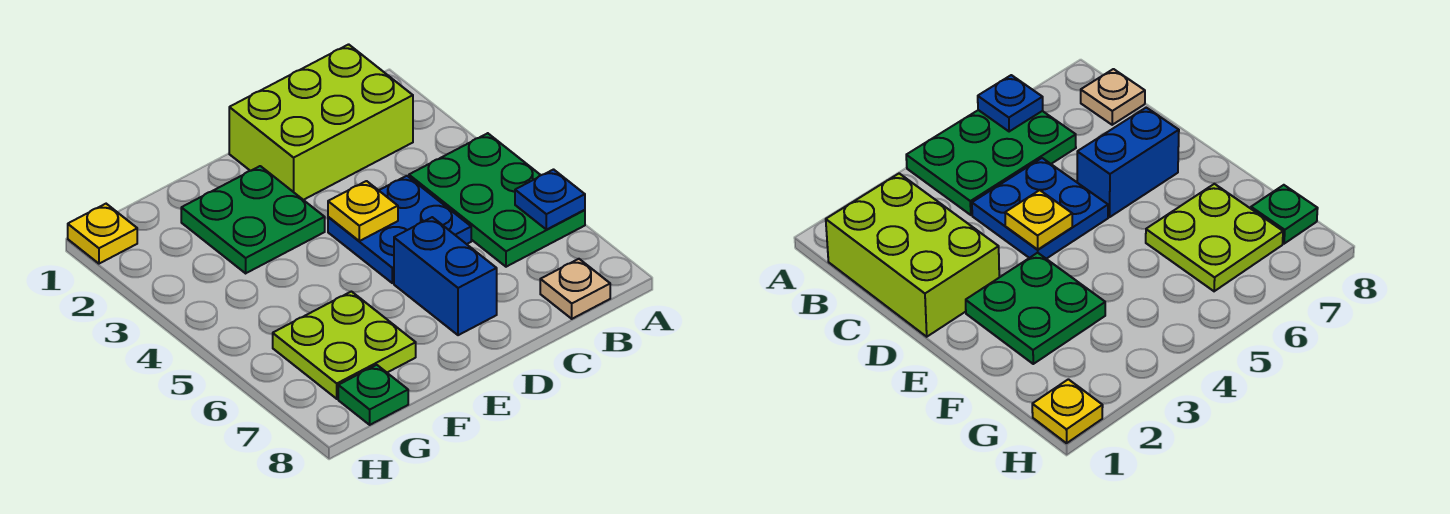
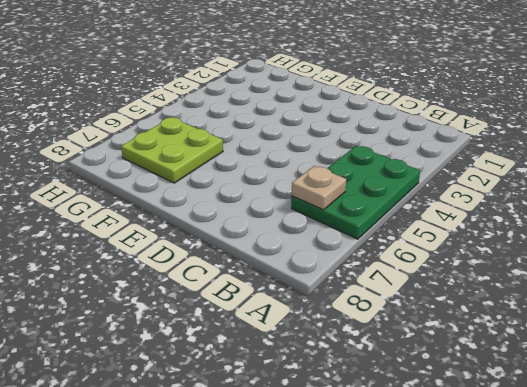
tan plate B6 level 2 -> tan plate B8 level 1
none -> lime brick B1:D2 level 1
none -> blue plate C4:D5 level 1

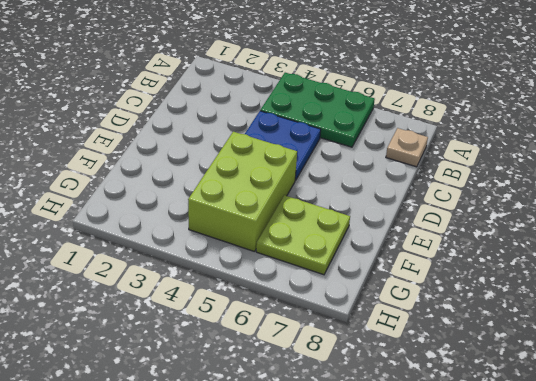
lime brick E4:G5 level 1 -> lime brick B1:D2 level 1
none -> blue brick D6:D7 level 1
none -> green plate E2:F3 level 1

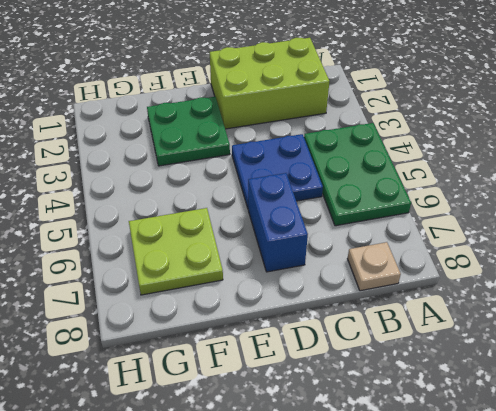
none -> green plate G8 level 1
none -> yellow plate H1 level 1

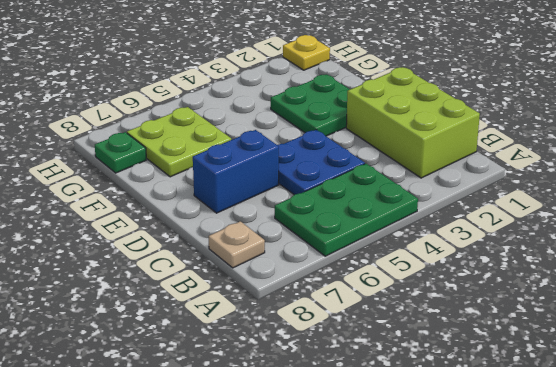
none -> blue plate A6 level 2
none -> yellow plate D4 level 2

